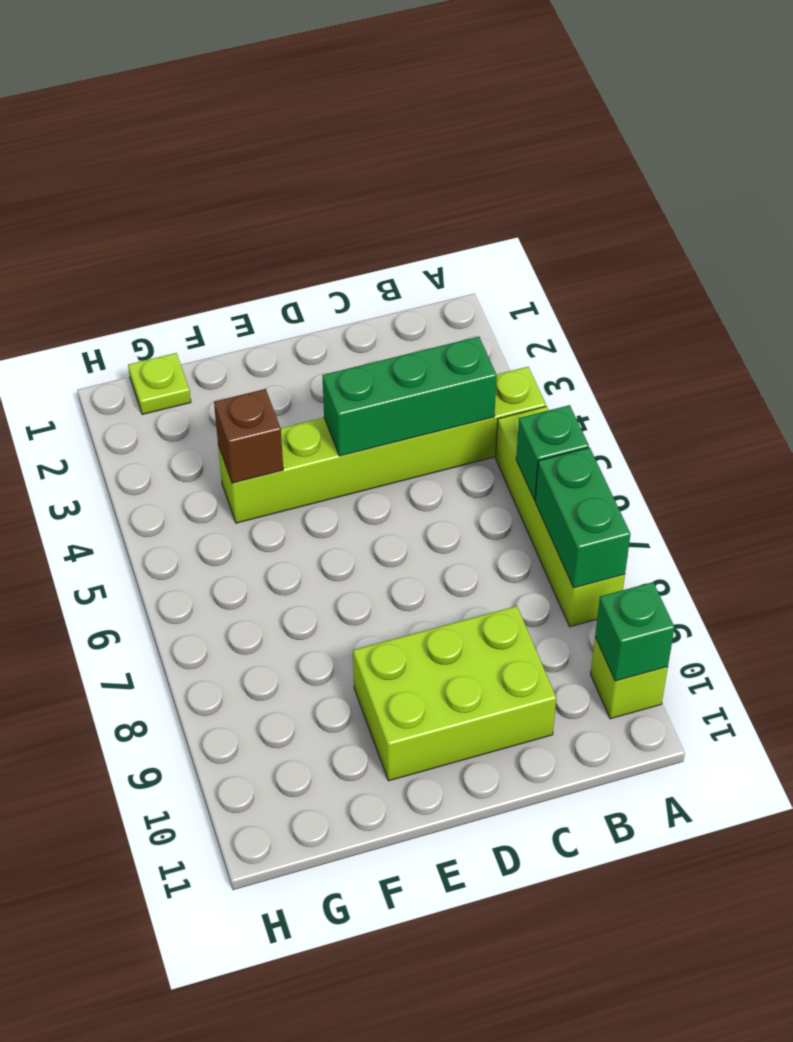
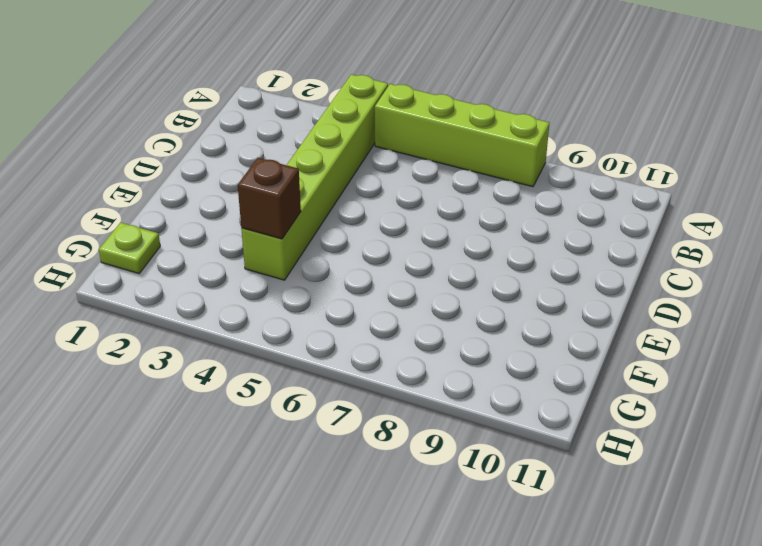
none -> lime brick A10 level 1
none -> lime brick C9:E10 level 1

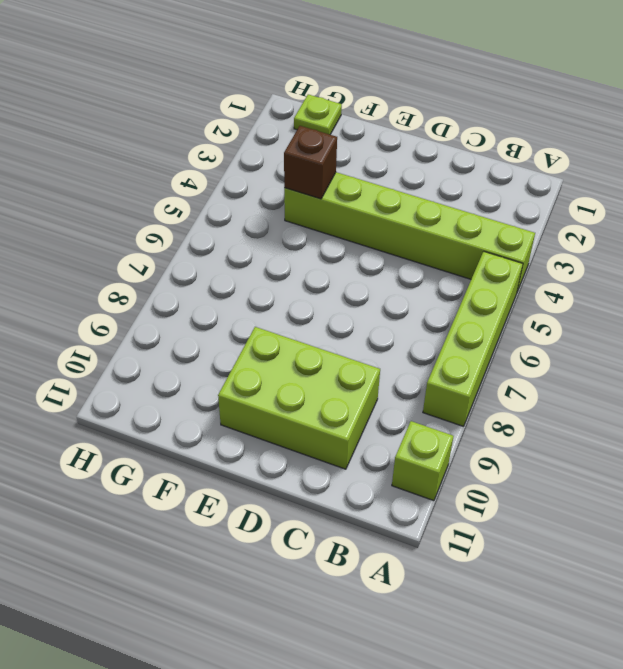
none -> green brick A6 level 2
none -> green brick A7:A8 level 2

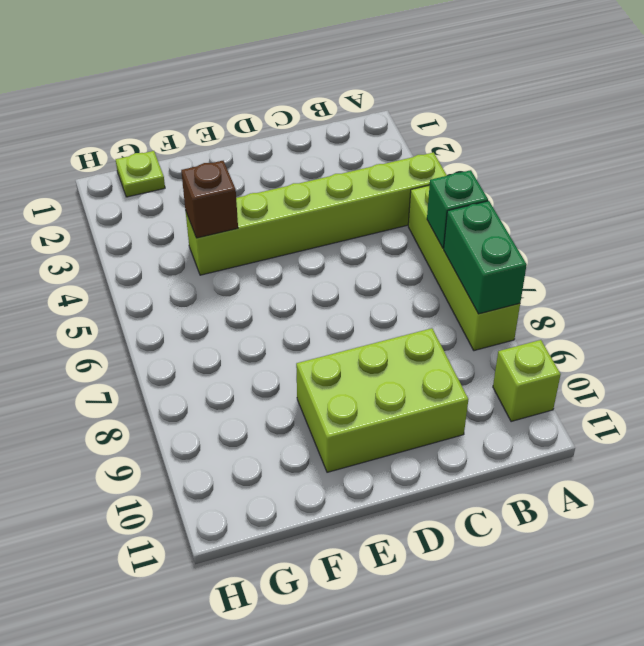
none -> green brick A10 level 2
none -> green brick B4:D4 level 2

